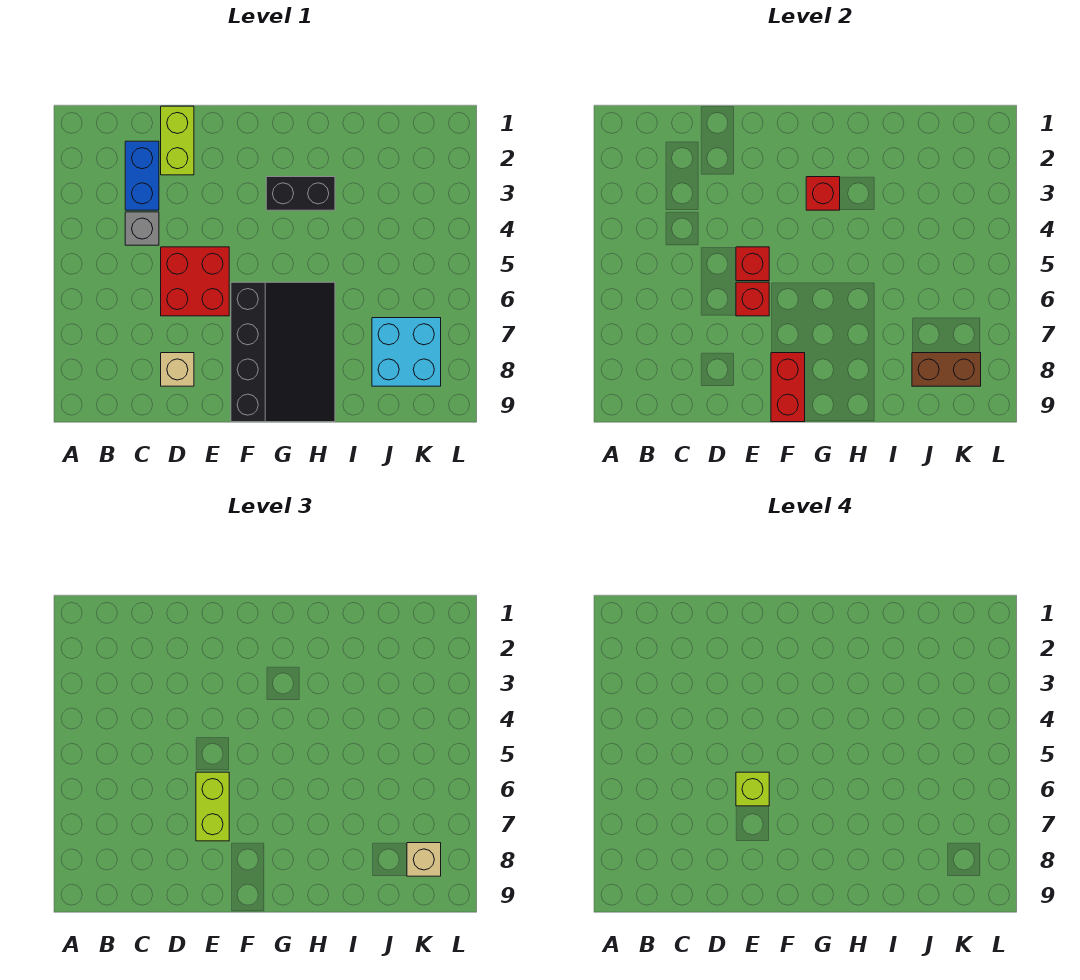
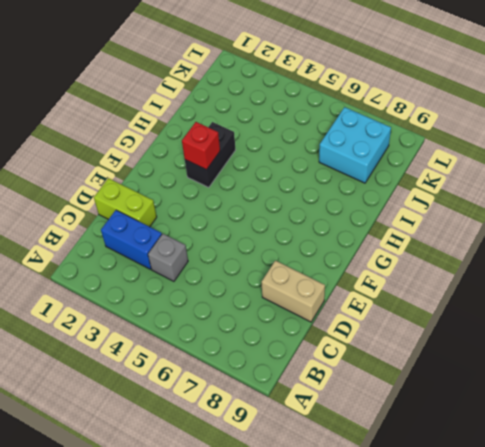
tan brick D8:D9 level 1 -> tan brick D8 level 1
none -> red brick D5:E6 level 1
none -> black slope F6:H9 level 1 top F
none -> red brick E5 level 2

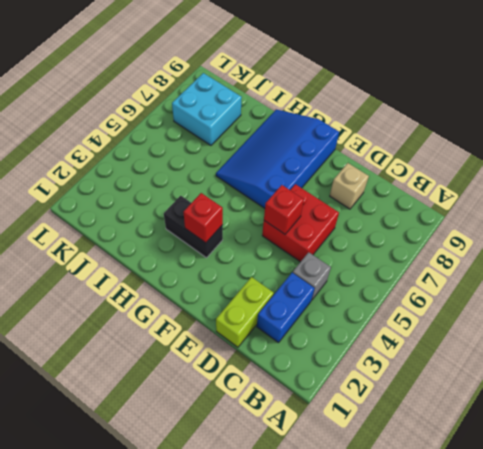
blue slope F6:H9 level 1 top F -> black slope F6:H9 level 1 top F
none -> red brick E6 level 2
none -> red brick F8:F9 level 2
none -> brown brick J8:K8 level 2

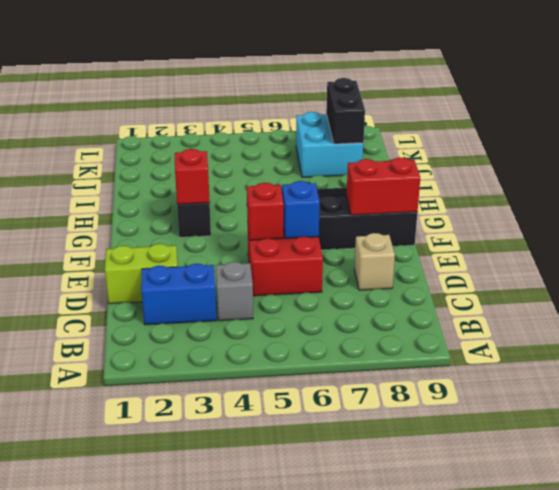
blue brick E6 level 2 -> red brick E6 level 2
black brick J8:K8 level 2 -> brown brick J8:K8 level 2
none -> lime brick E6:E7 level 3
none -> tan brick K8 level 3
none -> lime brick E6 level 4

